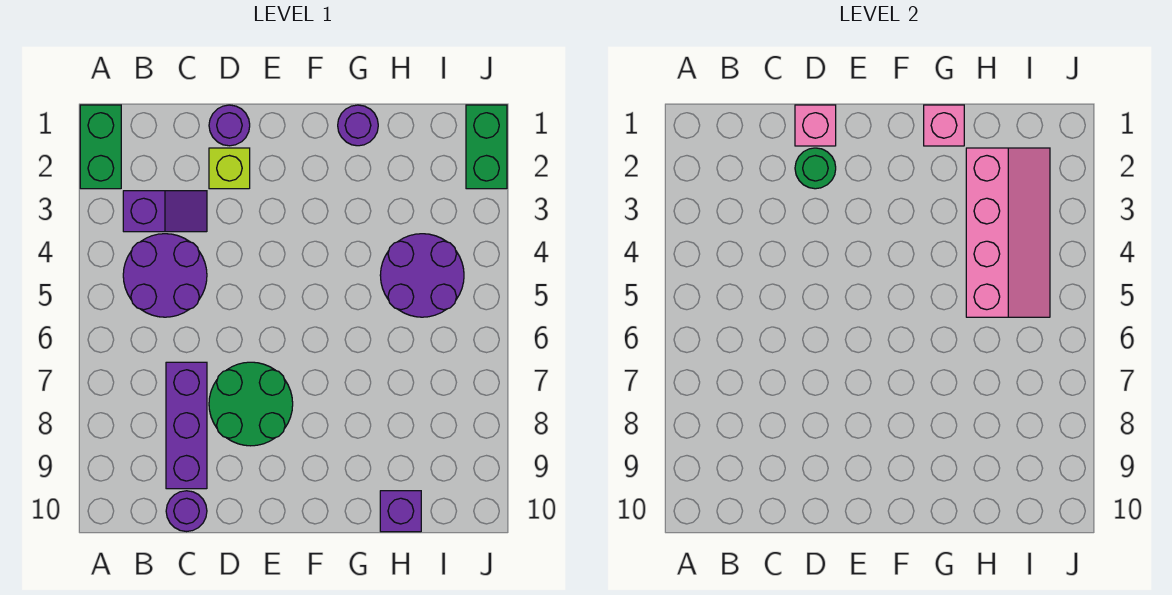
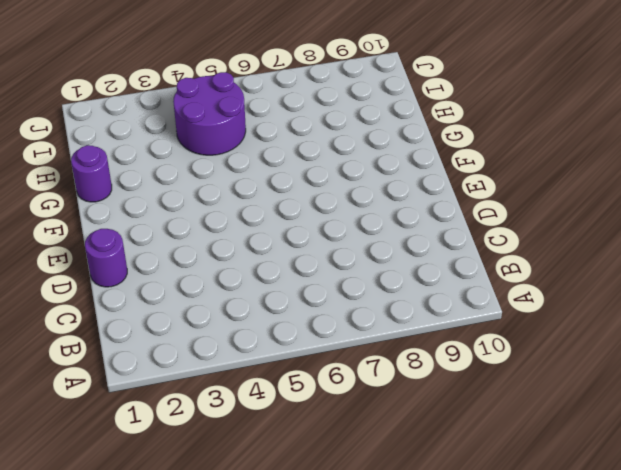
none -> green brick A1:A2 level 1
none -> purple slope B3:C3 level 1 top B
none -> purple round brick B4:C5 level 1

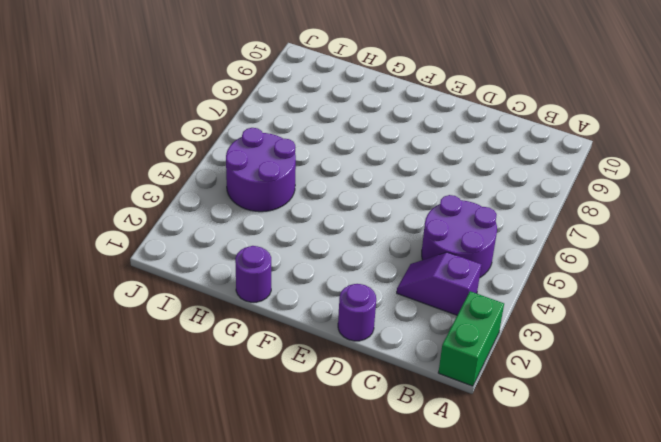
none -> purple brick C7:C9 level 1
none -> purple round brick C10 level 1
none -> lime brick D2 level 1

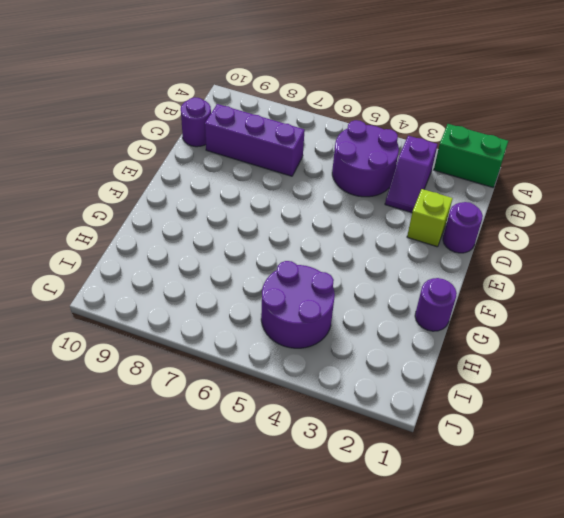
none -> green round brick D7:E8 level 1
none -> purple brick H10 level 1
none -> green brick J1:J2 level 1

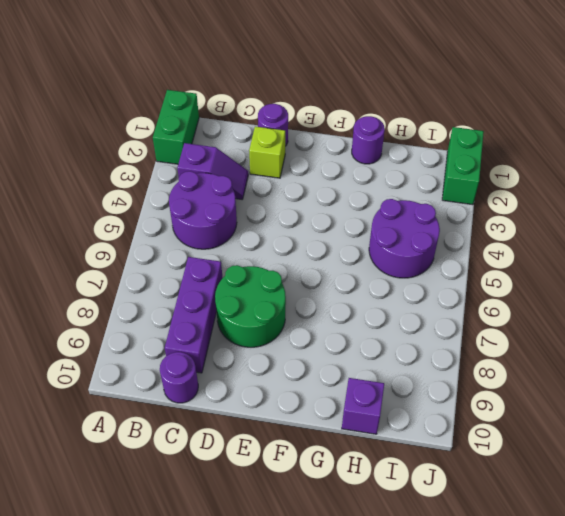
none -> pink brick D1 level 2
none -> green round brick D2 level 2
none -> pink brick G1 level 2

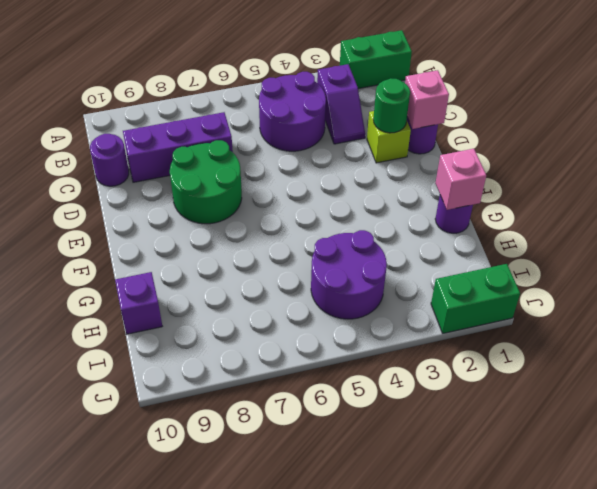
none -> pink slope H2:I5 level 2 top H

